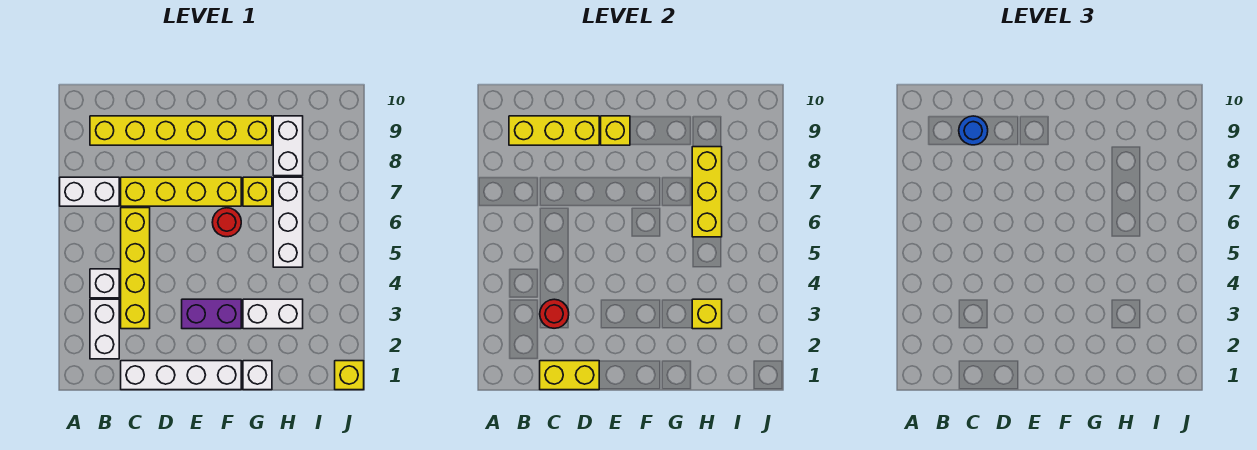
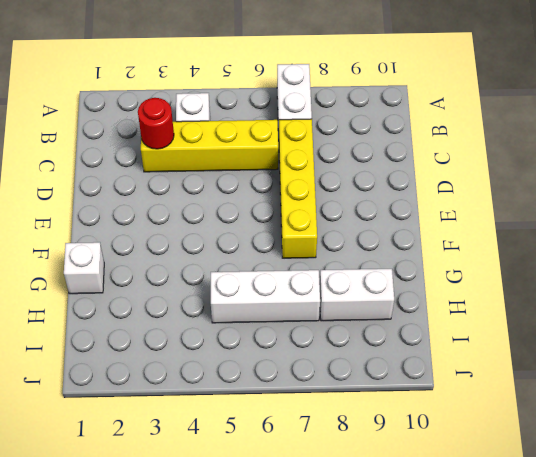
none -> white brick B2:B3 level 1
none -> yellow brick B9:G9 level 1
none -> white brick C1:F1 level 1

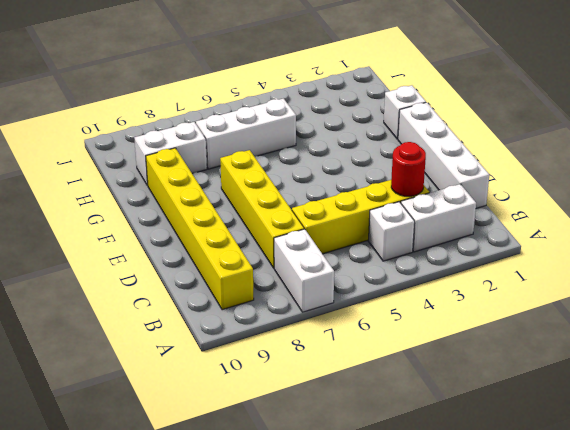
none -> purple brick E3:F3 level 1
none -> red round brick F6 level 1
none -> white brick G3:H3 level 1

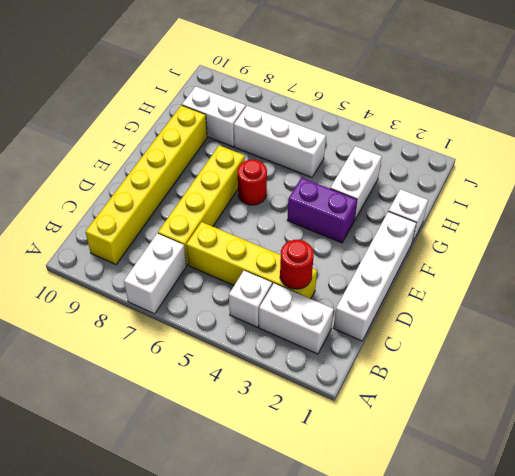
purple brick F3:F4 level 1 -> purple brick E3:F3 level 1
none -> yellow brick G7 level 1
none -> yellow brick J1 level 1
none -> yellow brick B9:D9 level 2

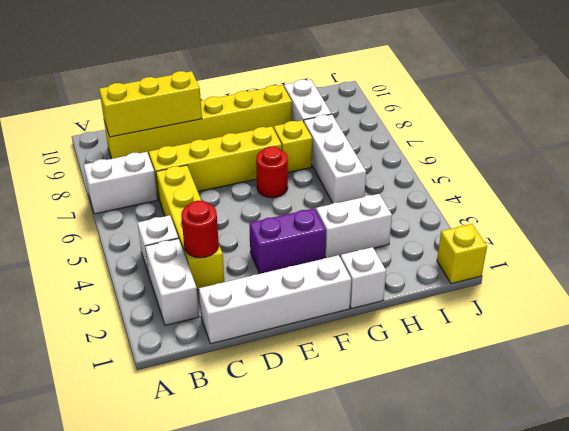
none -> yellow brick C1:D1 level 2
none -> yellow brick E9 level 2
none -> yellow brick H3 level 2

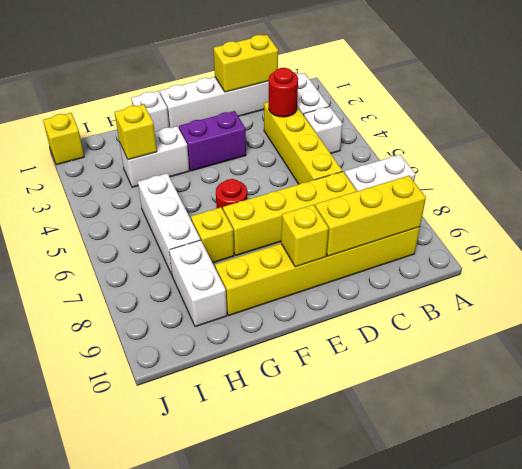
none -> yellow brick H6:H8 level 2
none -> blue round brick C9 level 3

